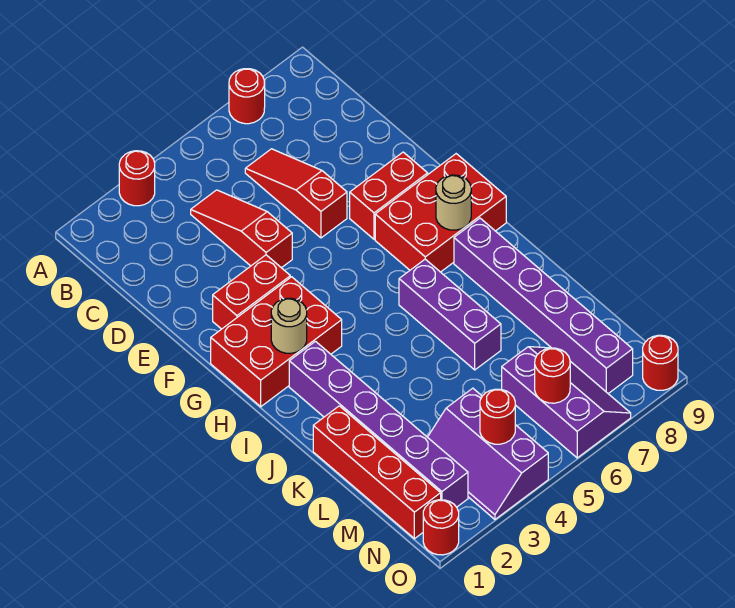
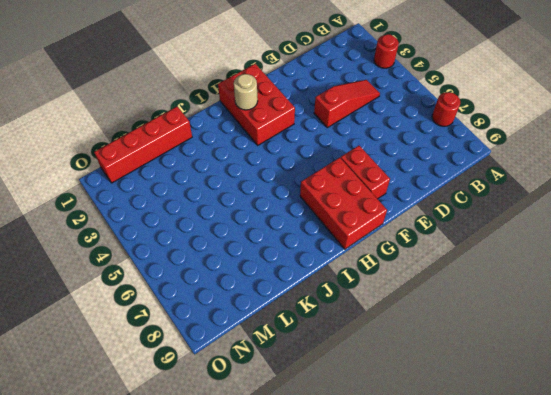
none -> red slope C6:E6 level 1 top E
none -> red brick F2:F3 level 1
none -> purple brick I2:N2 level 1

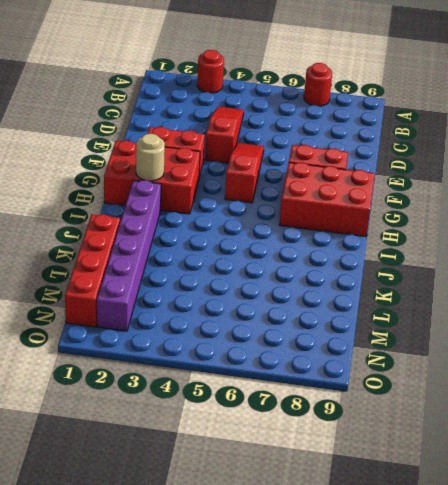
red slope E5:G5 level 1 top G -> red slope C6:E6 level 1 top E
none -> purple brick I6:K6 level 1
none -> purple brick I8:N8 level 1
none -> purple slope M3:O4 level 1 top 4

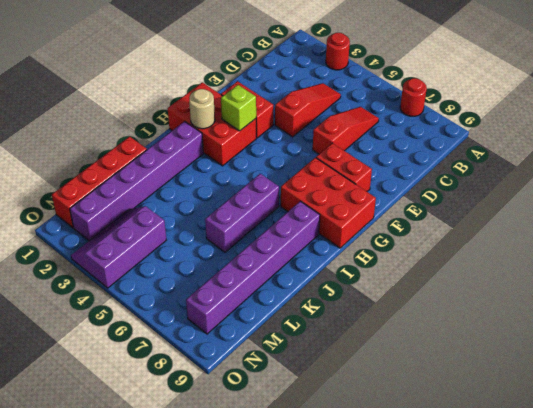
lime brick G3 level 2 -> none
none -> purple slope M6:O7 level 1 top 6
none -> red round brick O1 level 1
none -> red round brick O9 level 1

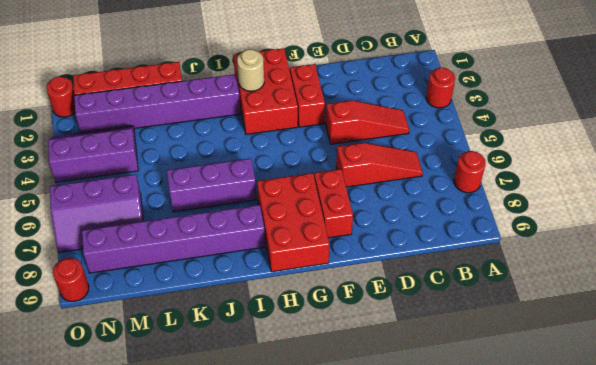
none -> tan round brick H8 level 2
none -> red round brick N4 level 2
none -> red round brick N6 level 2

